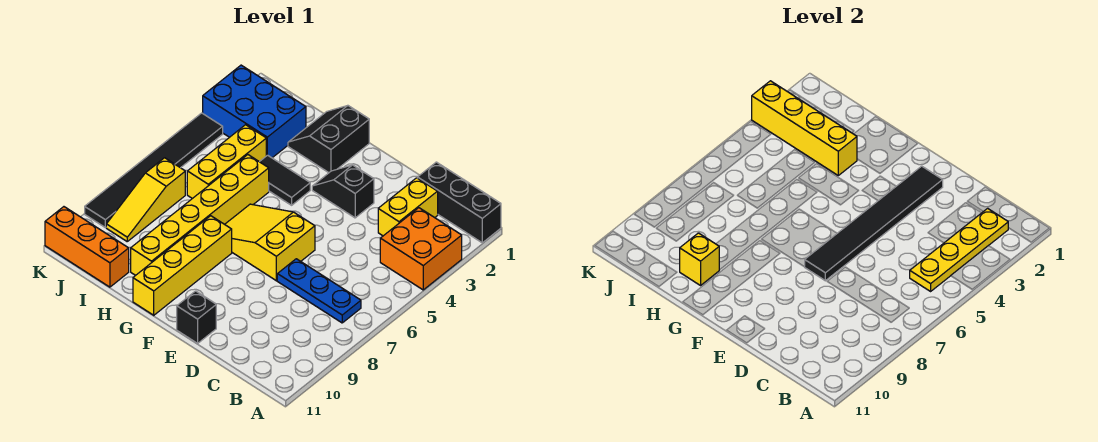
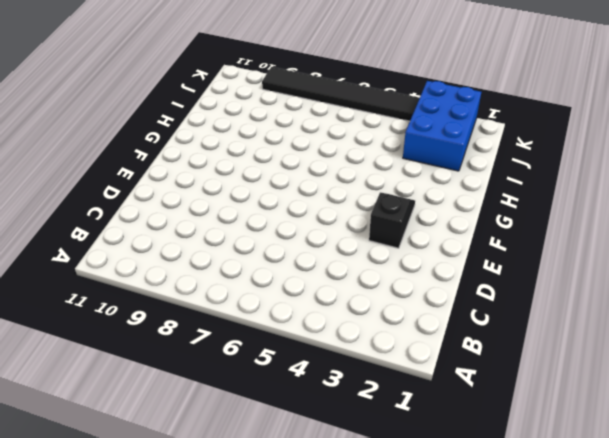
none -> black brick A1:C1 level 1
none -> orange brick A3:B4 level 1
none -> blue plate B7:D7 level 1

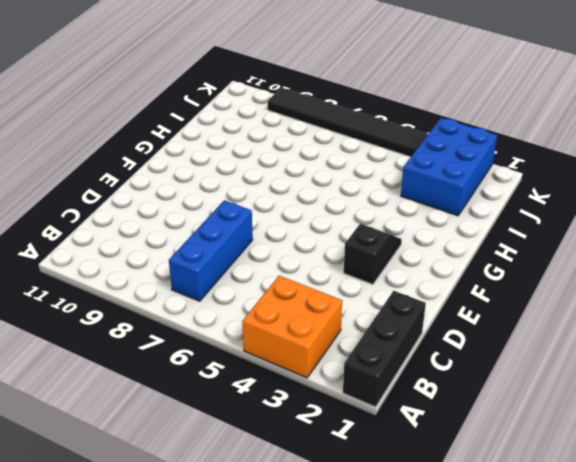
blue brick B7:D7 level 1 -> blue plate B7:D7 level 1
none -> yellow brick C2:C3 level 1
none -> yellow slope E6:G7 level 1 top E
none -> black brick E11 level 1

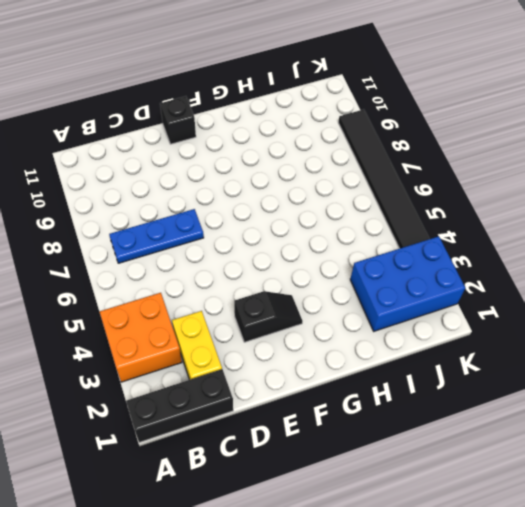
none -> yellow slope E6:G7 level 1 top E
none -> black slope G1:H2 level 1 top G
none -> black tile G4:H4 level 1

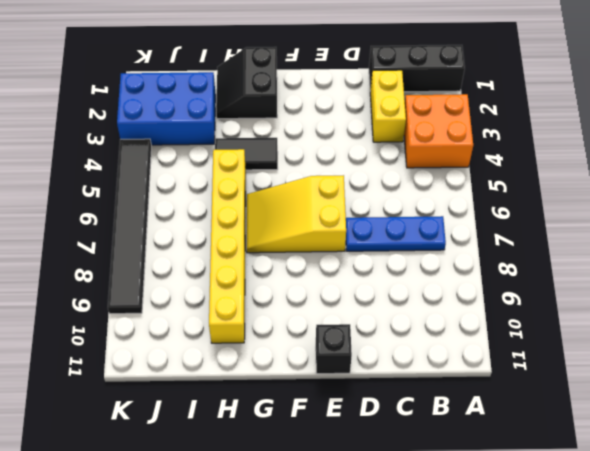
none -> black slope E3:F3 level 1 top E
none -> yellow brick G8:G11 level 1
none -> yellow brick I4:I6 level 1

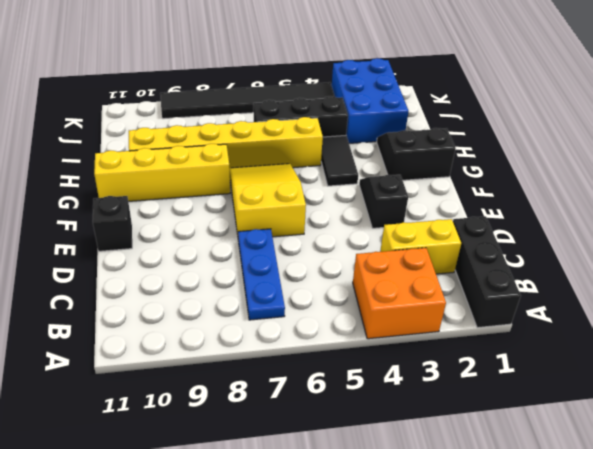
black brick I4:I6 level 1 -> yellow brick I4:I6 level 1
none -> orange brick I11:K11 level 1
none -> yellow slope J7:J9 level 1 top 7
none -> yellow plate B2:B5 level 2

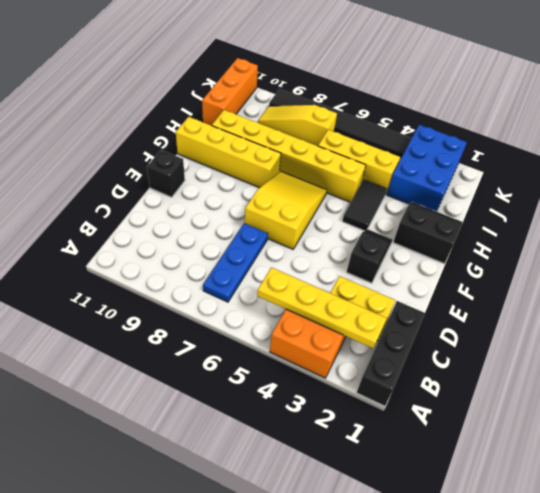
none -> black tile E2:E7 level 2
none -> yellow brick H3:K3 level 2
none -> yellow brick H10 level 2

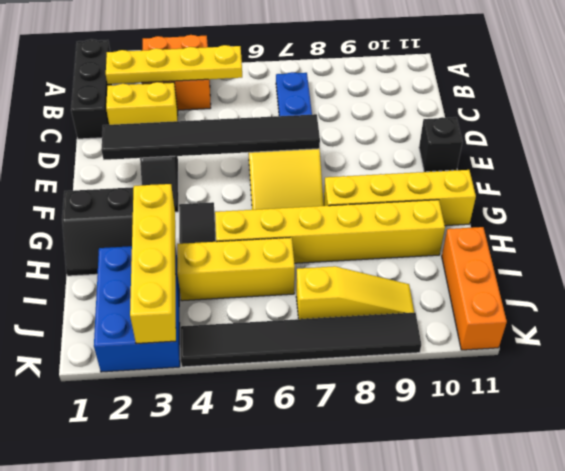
none -> yellow brick H10 level 2

